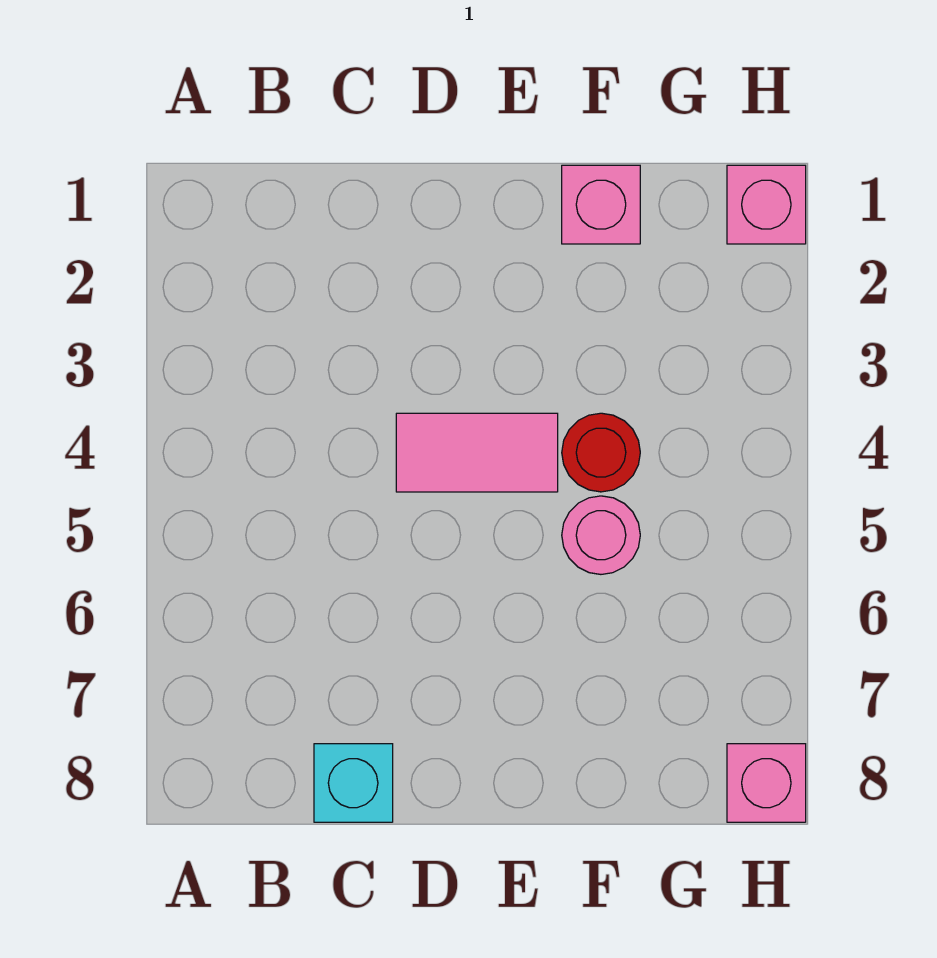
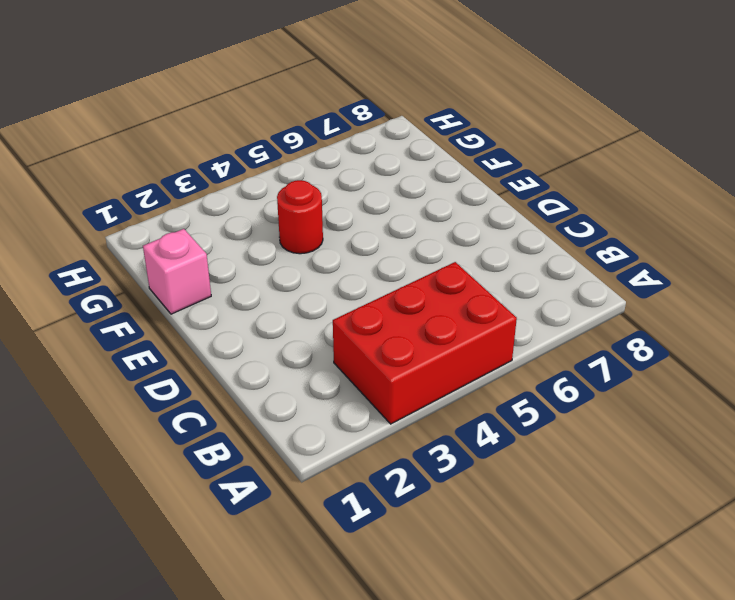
red brick A3:B5 level 1 -> none
none -> cyan brick C8 level 1
none -> pink tile D4:E4 level 1

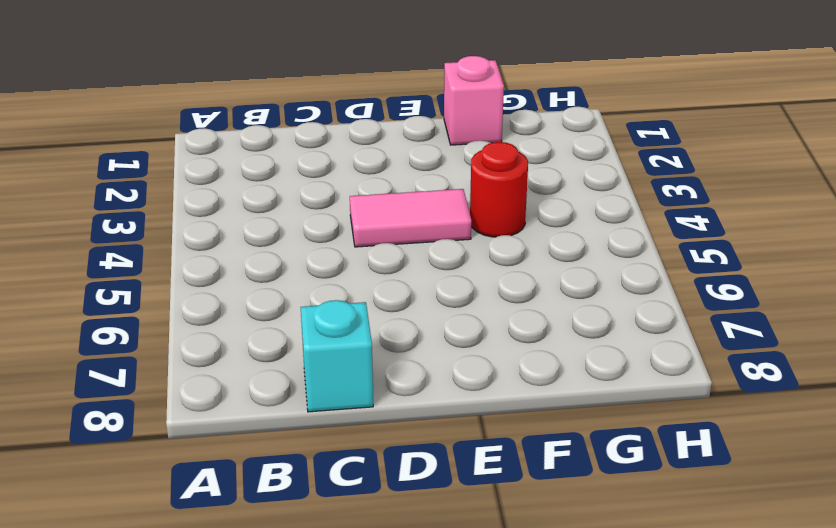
none -> pink round brick F5 level 1
none -> pink brick H1 level 1

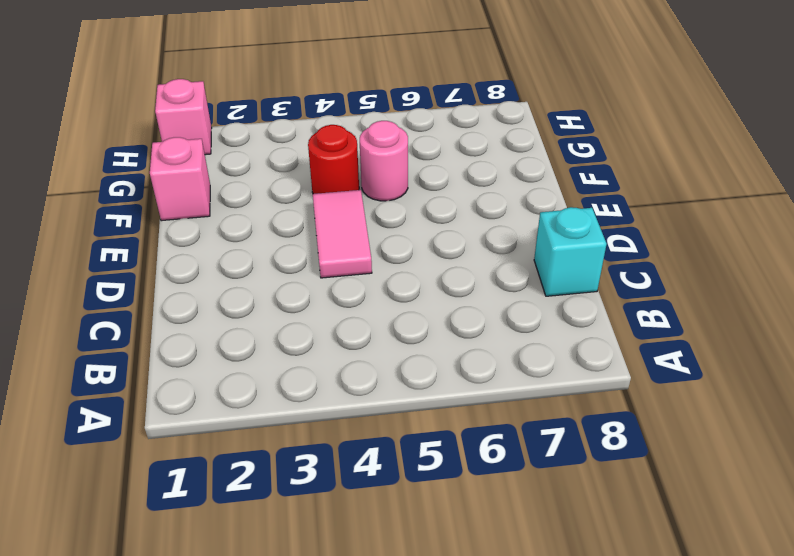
none -> pink brick H8 level 1

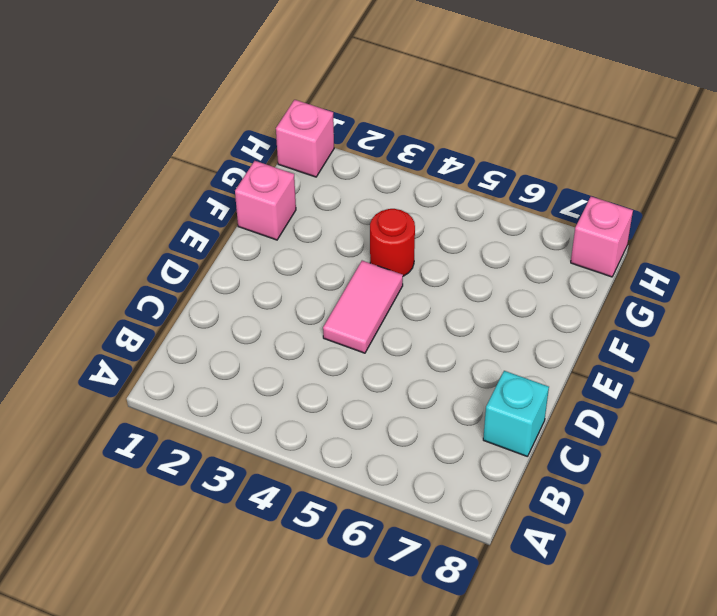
none -> pink round brick F5 level 1

